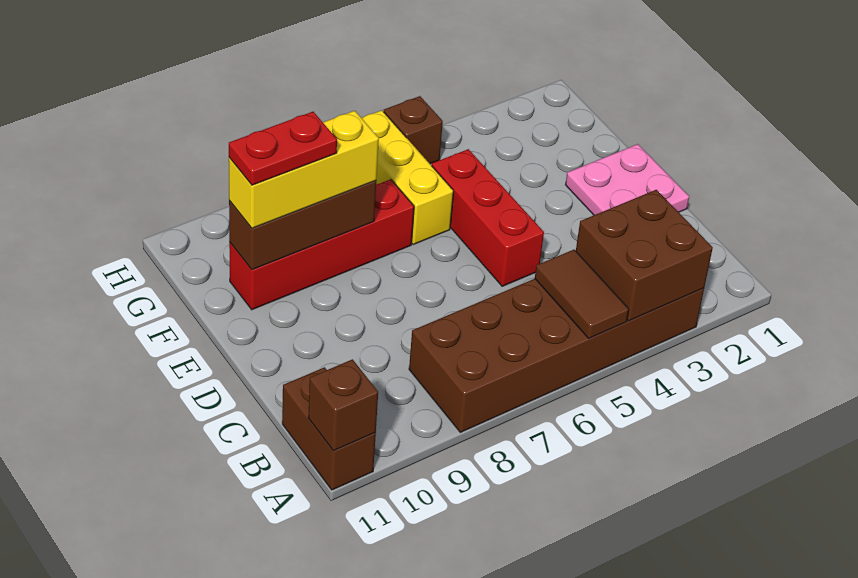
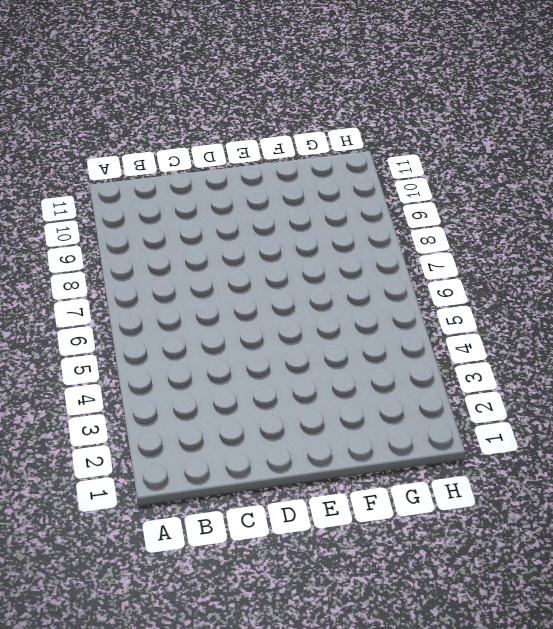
none -> brown brick A3:B8 level 1
none -> brown brick A11:B11 level 1
none -> pink plate D1:E2 level 1

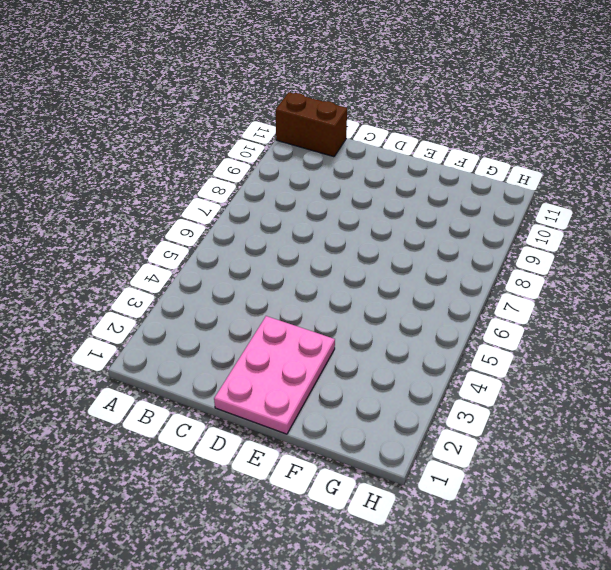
pink plate D1:E3 level 1 -> pink plate D1:E2 level 1
none -> brown brick A3:B8 level 1
none -> red brick D5:F5 level 1
none -> yellow brick F6:H6 level 1

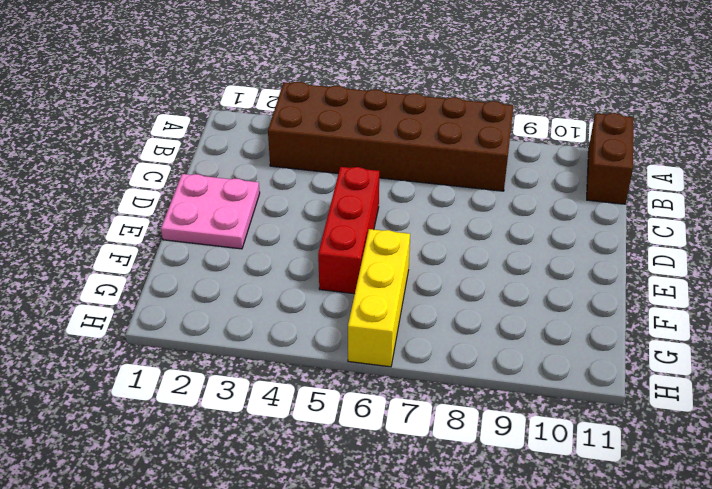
none -> red brick F7:F10 level 1
none -> brown brick H5 level 1
none -> brown brick A3:B4 level 2

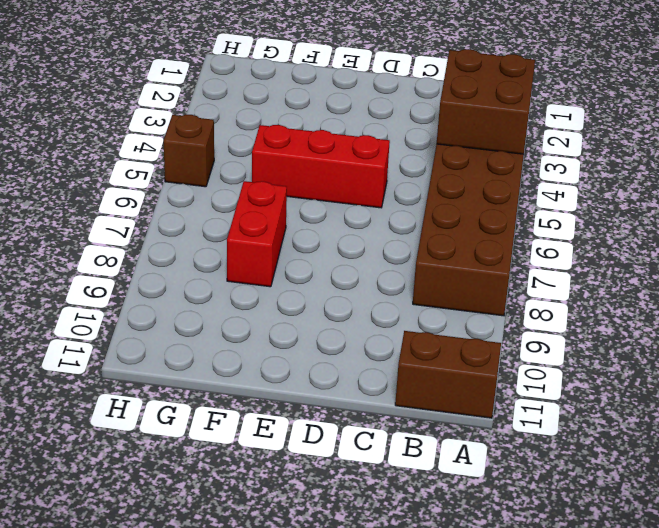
red brick F7:F8 level 1 -> red brick F7:F10 level 1
none -> pink plate D1:E2 level 1
none -> yellow brick F6:H6 level 1
none -> brown tile A5:B5 level 2

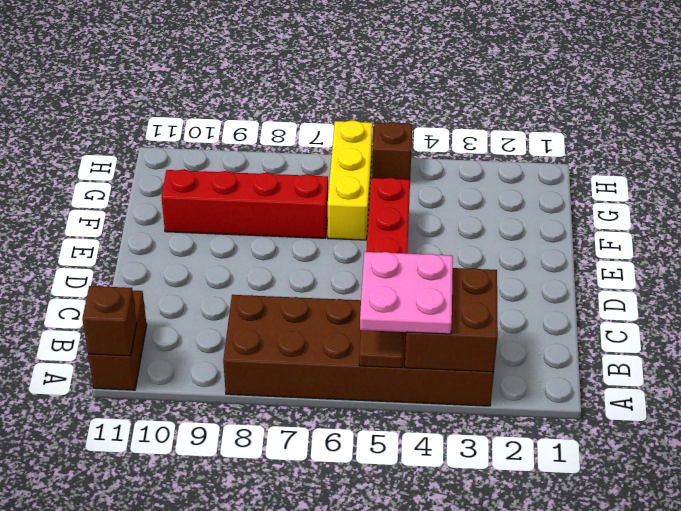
pink plate A4:B5 level 3 -> pink plate D1:E2 level 1
none -> brown brick F8:F10 level 2
none -> yellow brick F8:F10 level 3
none -> red plate F9:F10 level 4

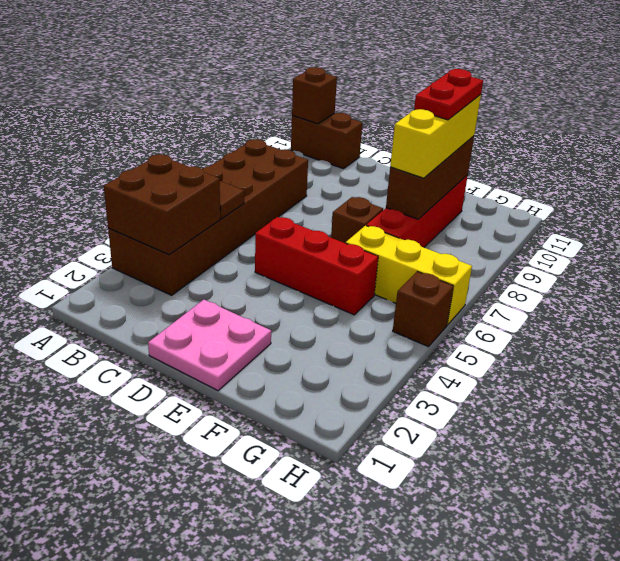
brown brick E7 level 1 -> none

